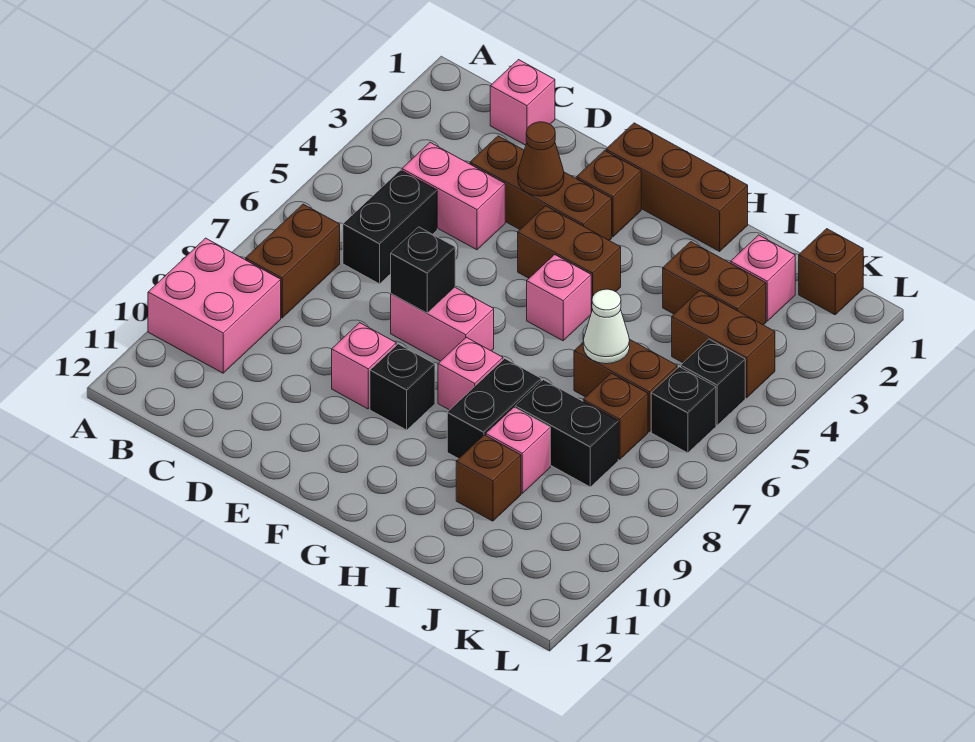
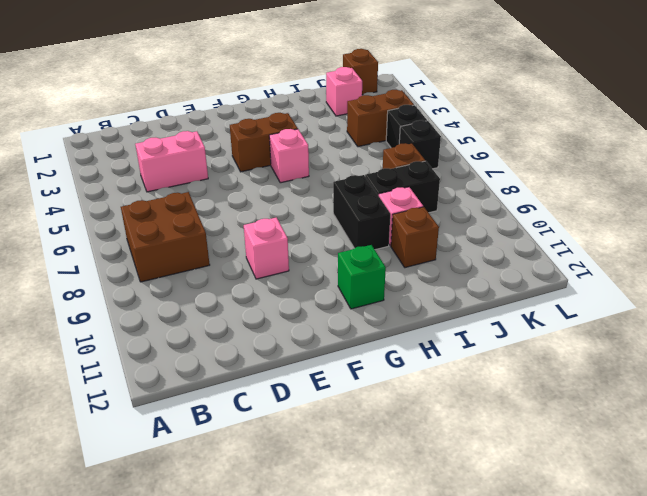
brown brick B7:C8 level 1 -> brown brick B7:B8 level 1
green brick G11 level 1 -> none
none -> pink brick A9:B10 level 1
none -> pink brick C1 level 1
none -> black brick C5:C6 level 1

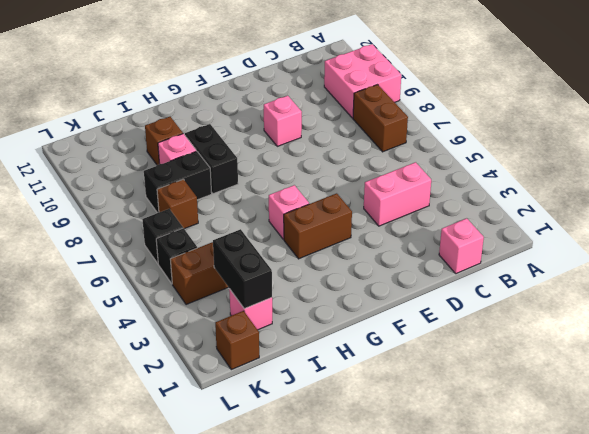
black brick J2:J3 level 2 -> black brick C5:C6 level 1
none -> brown brick D3:F3 level 1
none -> pink brick E7:F7 level 1
none -> brown brick F1:H1 level 1

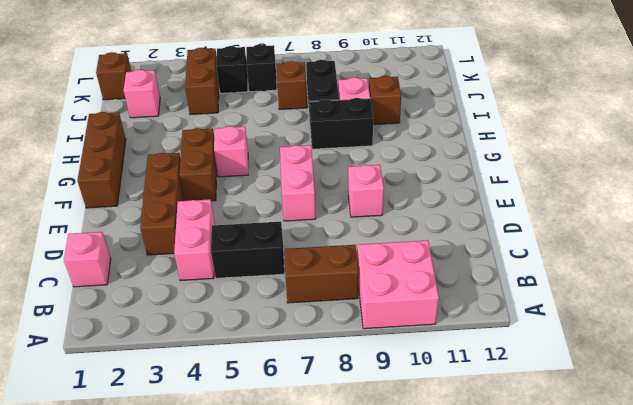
none -> brown brick F2 level 1
none -> black brick F9 level 1
none -> pink brick G8 level 1

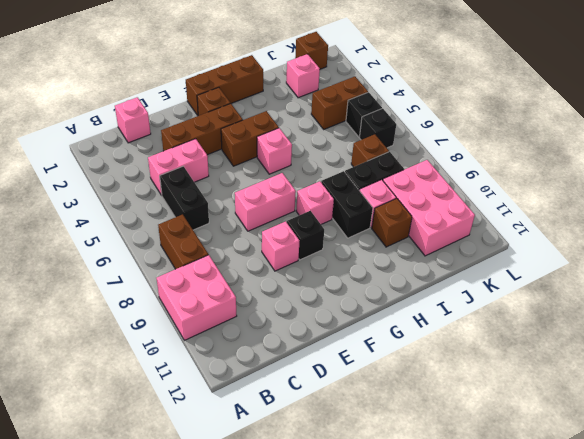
pink brick J9:K11 level 1 -> none
none -> brown brick I3:J3 level 1
none -> brown brick I6:J6 level 1
none -> brown cone E3 level 2

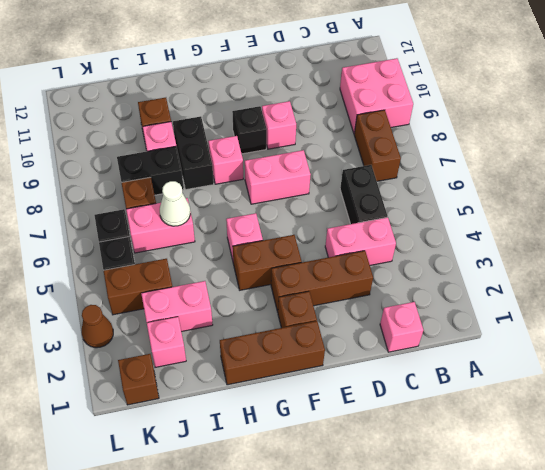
pink brick I3:J3 level 1 -> brown brick I3:J3 level 1
pink brick I6:J6 level 1 -> brown brick I6:J6 level 1
brown cone L3 level 1 -> brown cone E3 level 2
none -> black brick E7 level 2

